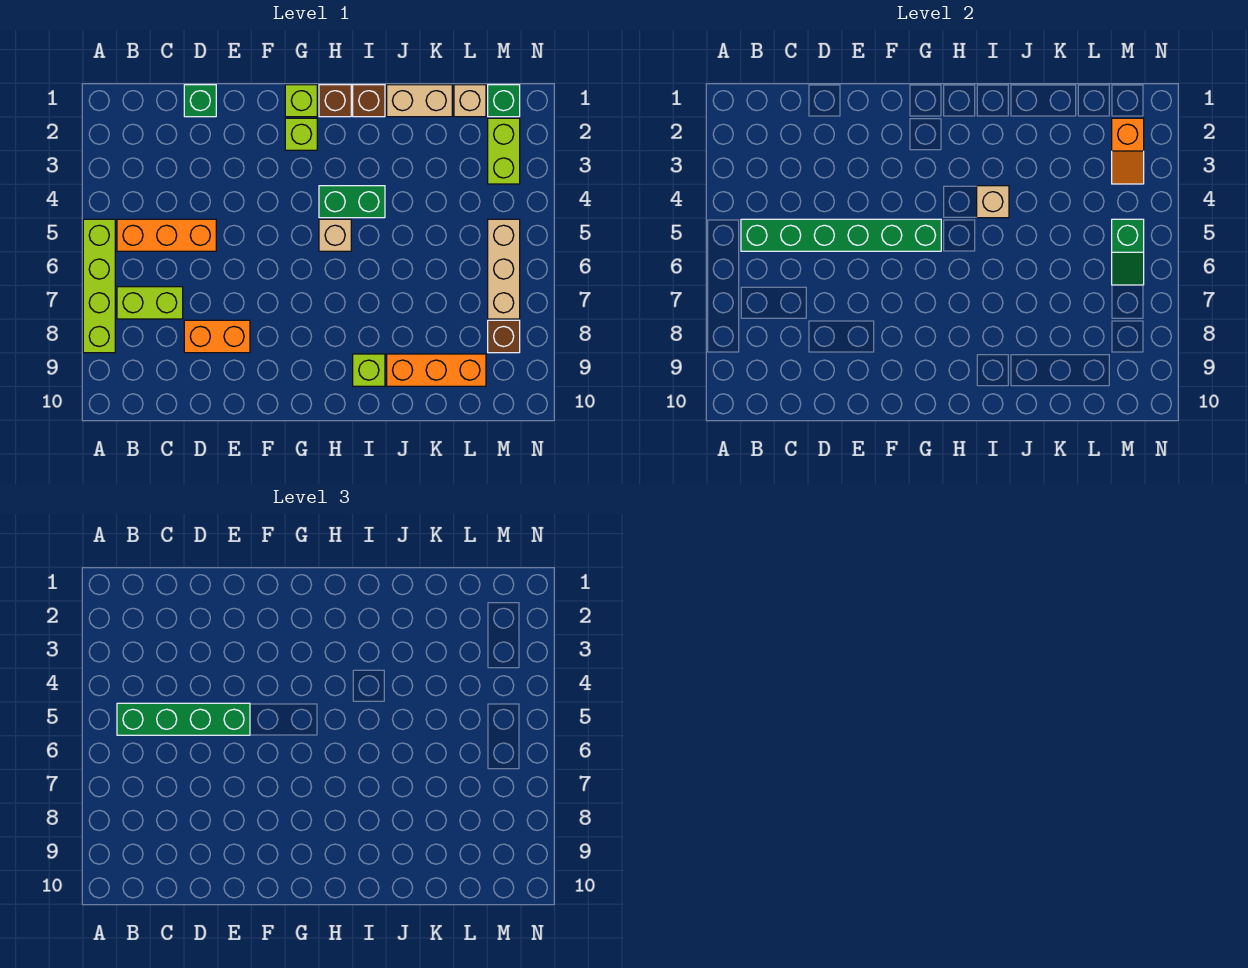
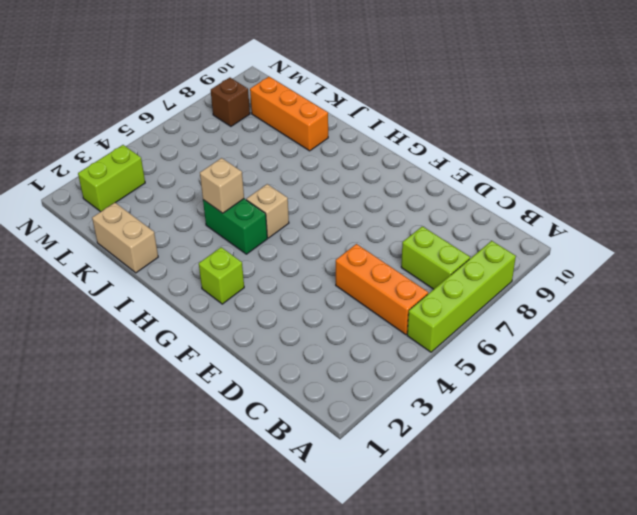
none -> green brick D1 level 1
none -> orange brick D8:E8 level 1
none -> lime brick G1 level 1

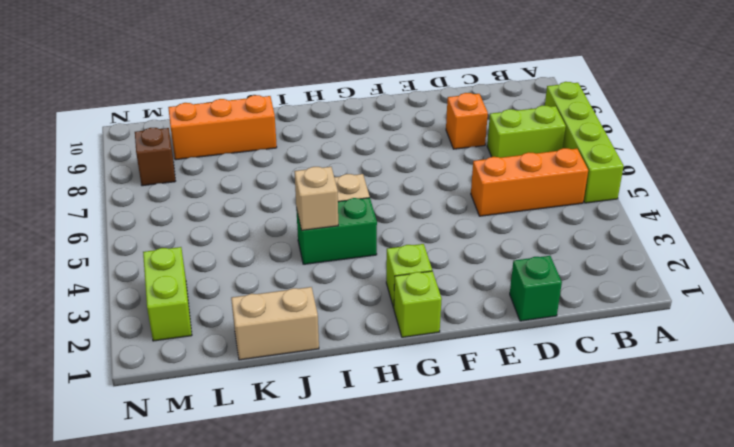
orange brick D8 level 1 -> orange brick D8:E8 level 1
none -> brown brick H1 level 1
none -> brown brick I1 level 1
none -> lime brick I9 level 1

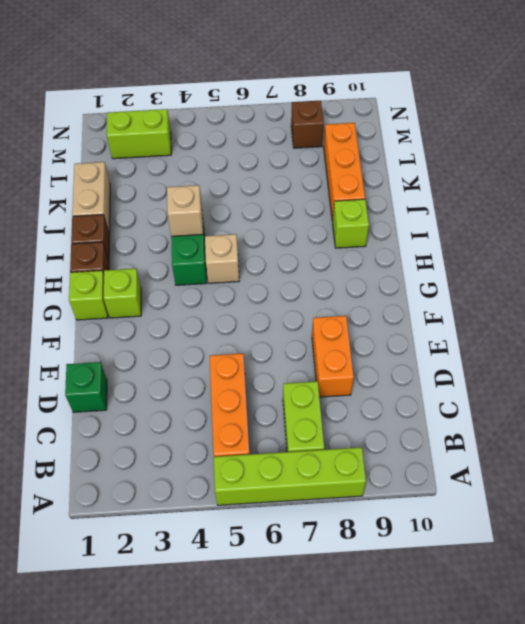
none -> tan brick L1 level 1
none -> green brick M1 level 1
none -> tan brick M5:M7 level 1

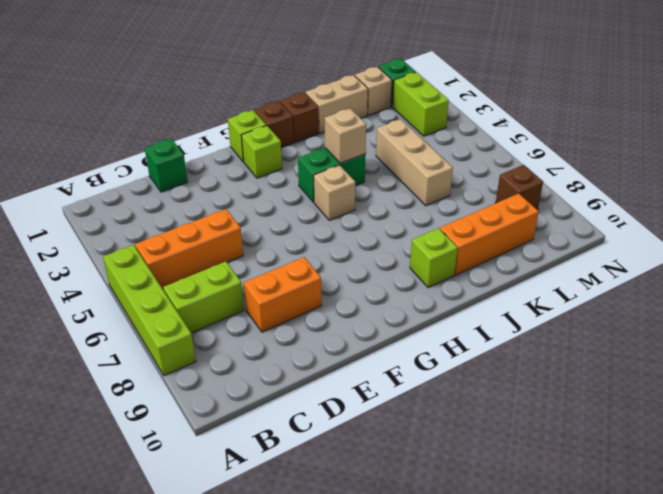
tan brick K4:K6 level 1 -> tan brick M5:M7 level 1
none -> green brick B5:G5 level 2
none -> orange slope M2:M3 level 2 top 2
none -> green slope M5:M6 level 2 top 5

